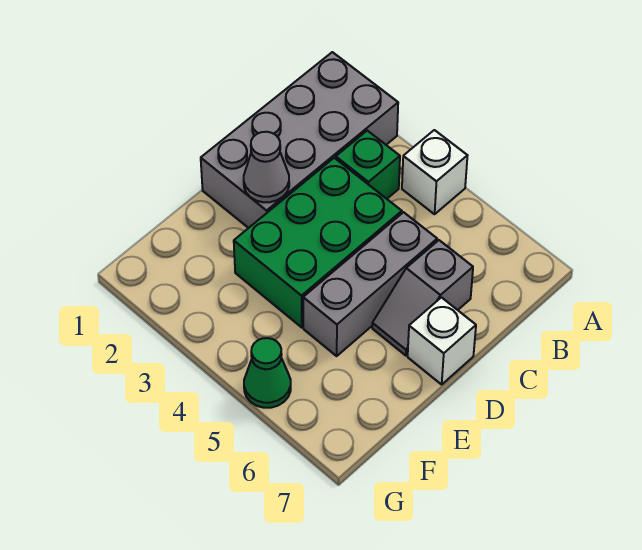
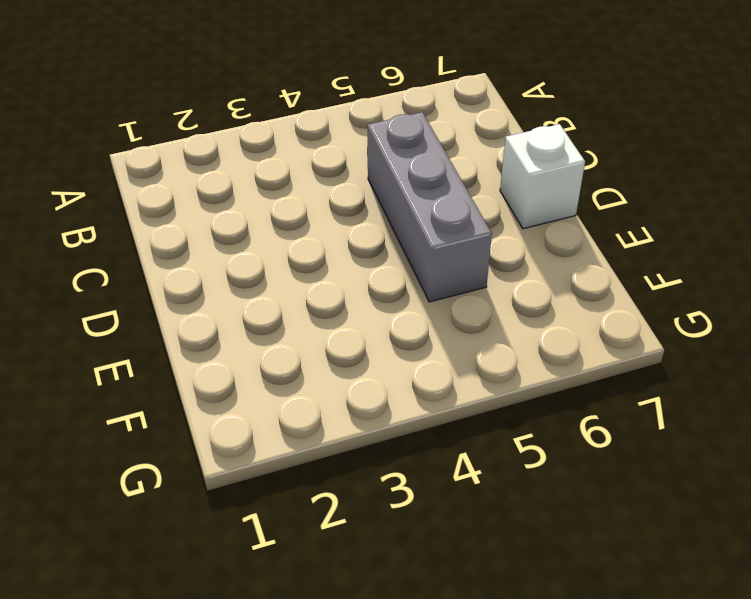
none -> grey brick A1:D2 level 1
none -> white brick A4 level 1

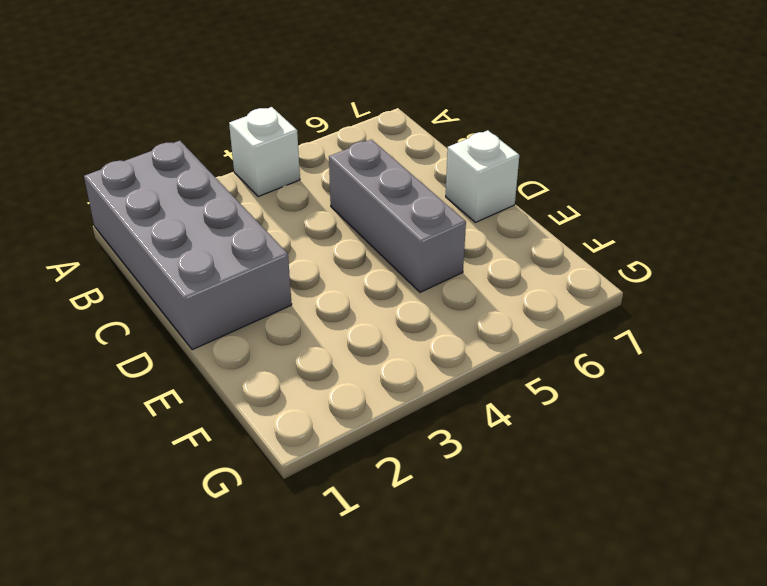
none -> green brick B3 level 1
none -> green brick C3:E4 level 1

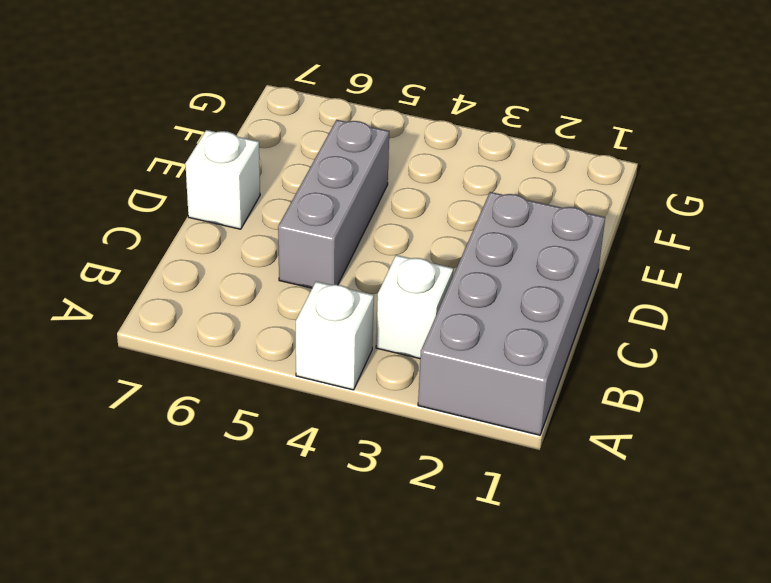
white brick B3 level 1 -> green brick B3 level 1
none -> green brick C3:E4 level 1
none -> grey slope C6:D6 level 1 top C

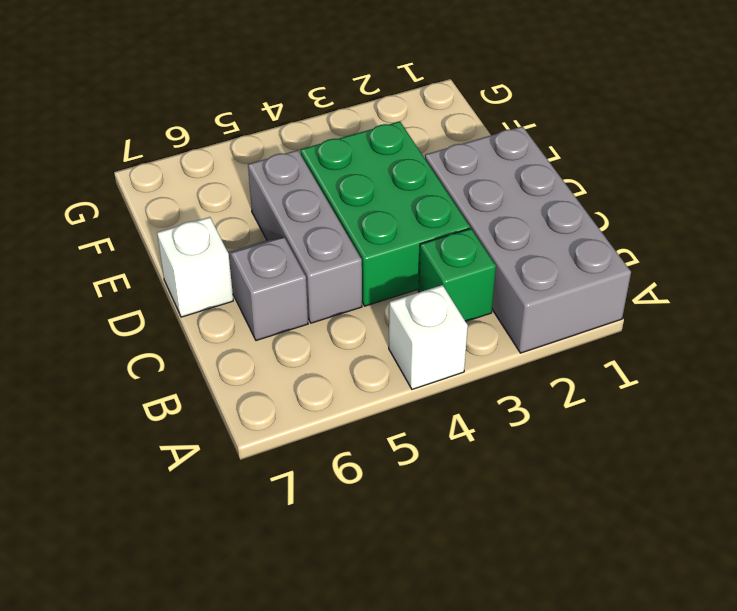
none -> green cone G5 level 1
none -> grey cone D2 level 2

